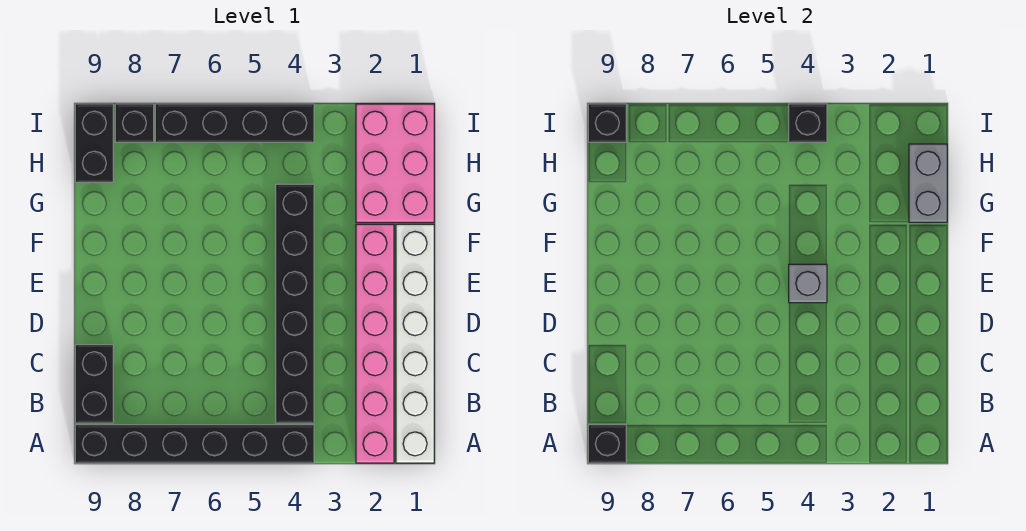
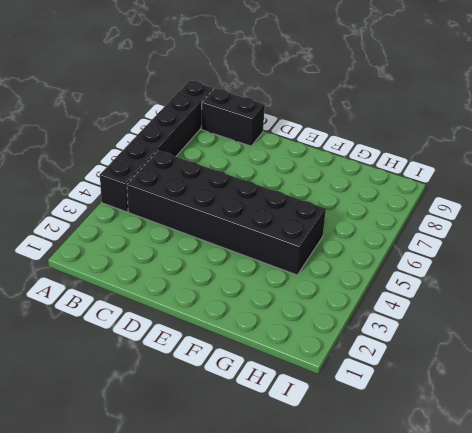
black brick B4:G5 level 1 -> black brick B4:G4 level 1
none -> white brick A1:F1 level 1
none -> pink brick A2:F2 level 1
none -> pink brick G1:I2 level 1

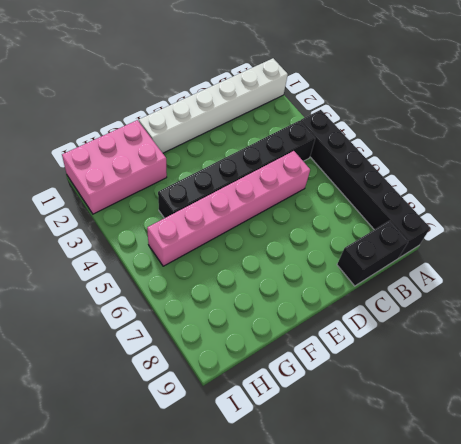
pink brick C5:H5 level 1 -> pink brick A2:F2 level 1
none -> black brick H9:I9 level 1
none -> black brick I4:I7 level 1
none -> black brick I8 level 1

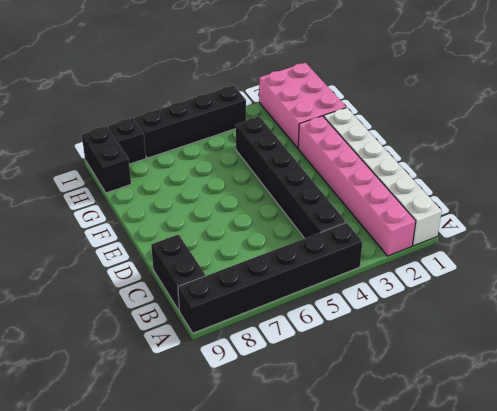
none -> black brick A9 level 2
none -> grey brick E4 level 2
none -> grey brick G1:H1 level 2

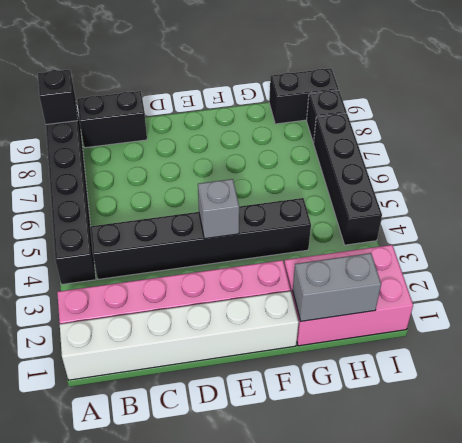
none -> black brick I4 level 2
none -> black brick I9 level 2

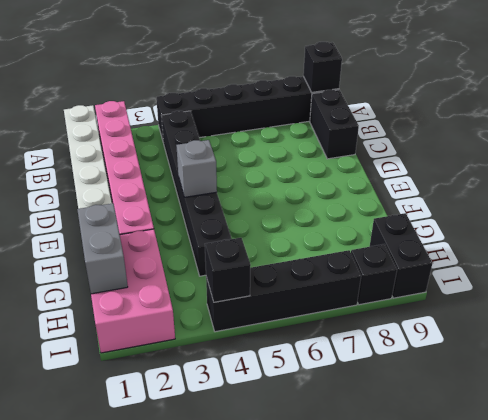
none -> black brick I9 level 2

